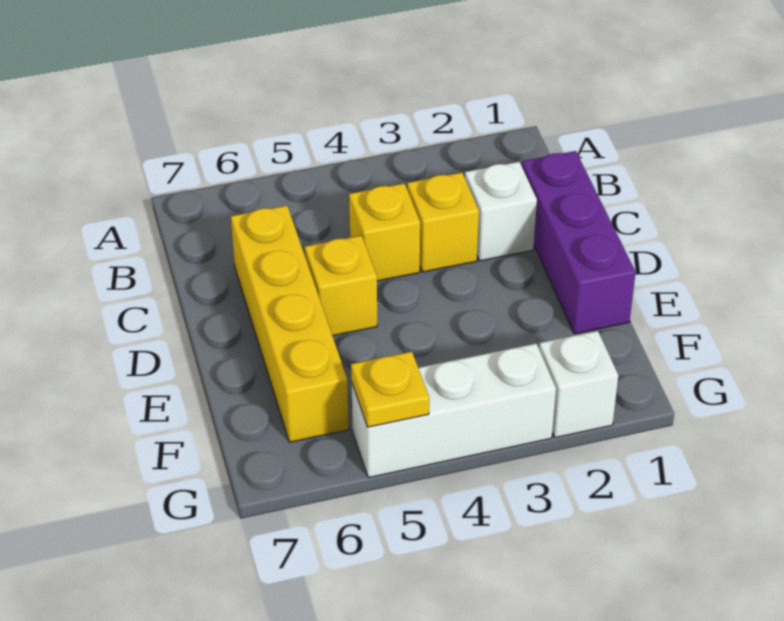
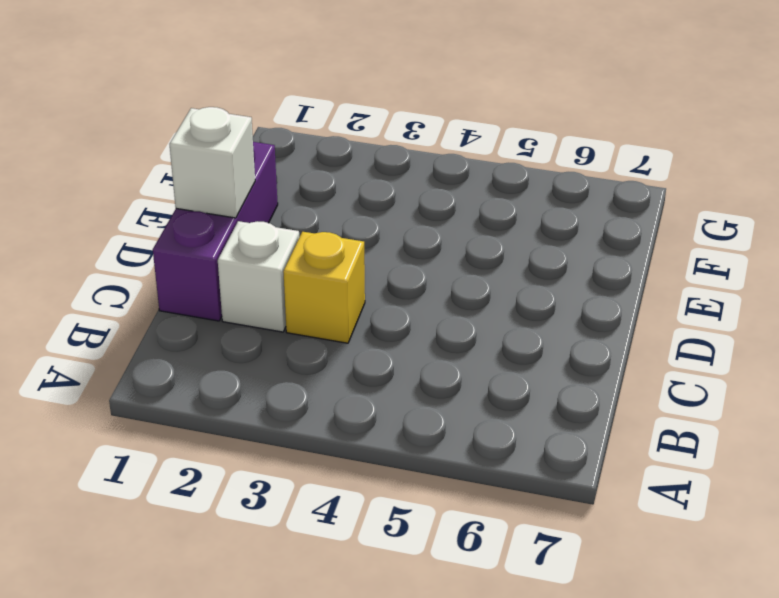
white brick D1 level 2 -> white brick G2 level 1
none -> yellow brick C4 level 1
none -> yellow brick C6:F6 level 1

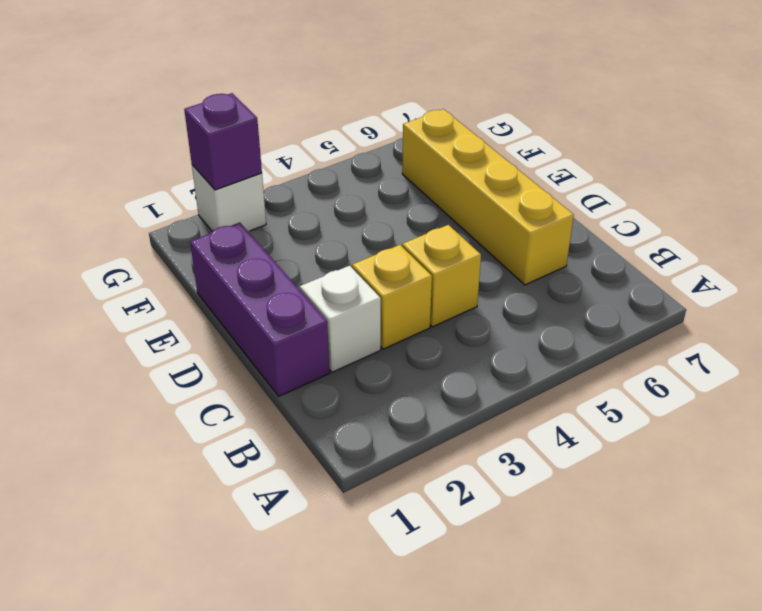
purple brick G2 level 2 -> none
none -> yellow brick D5 level 1
none -> white brick G3:G5 level 1

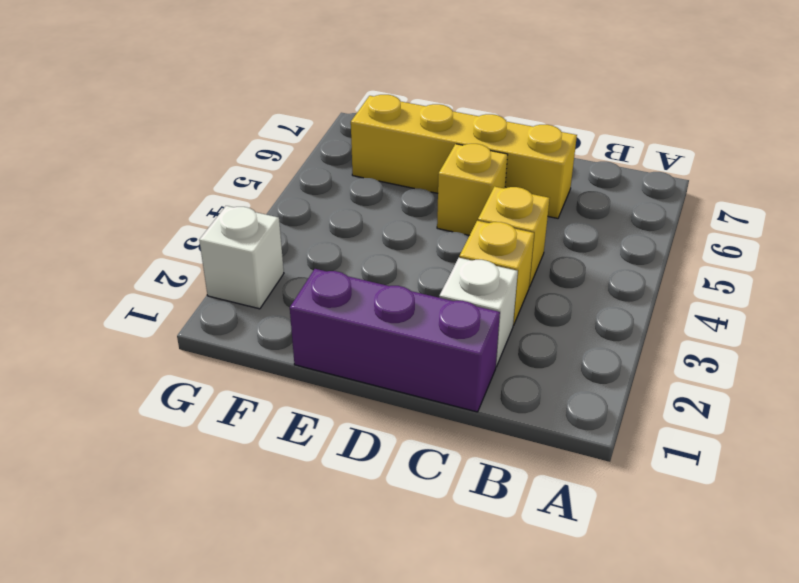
none -> white brick G3:G5 level 1
none -> yellow plate G5 level 2

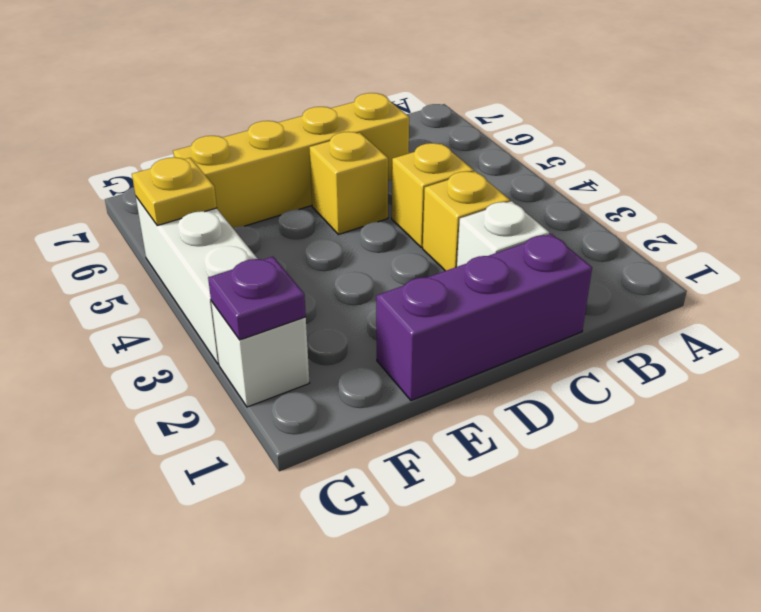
purple plate G2 level 2 -> none

